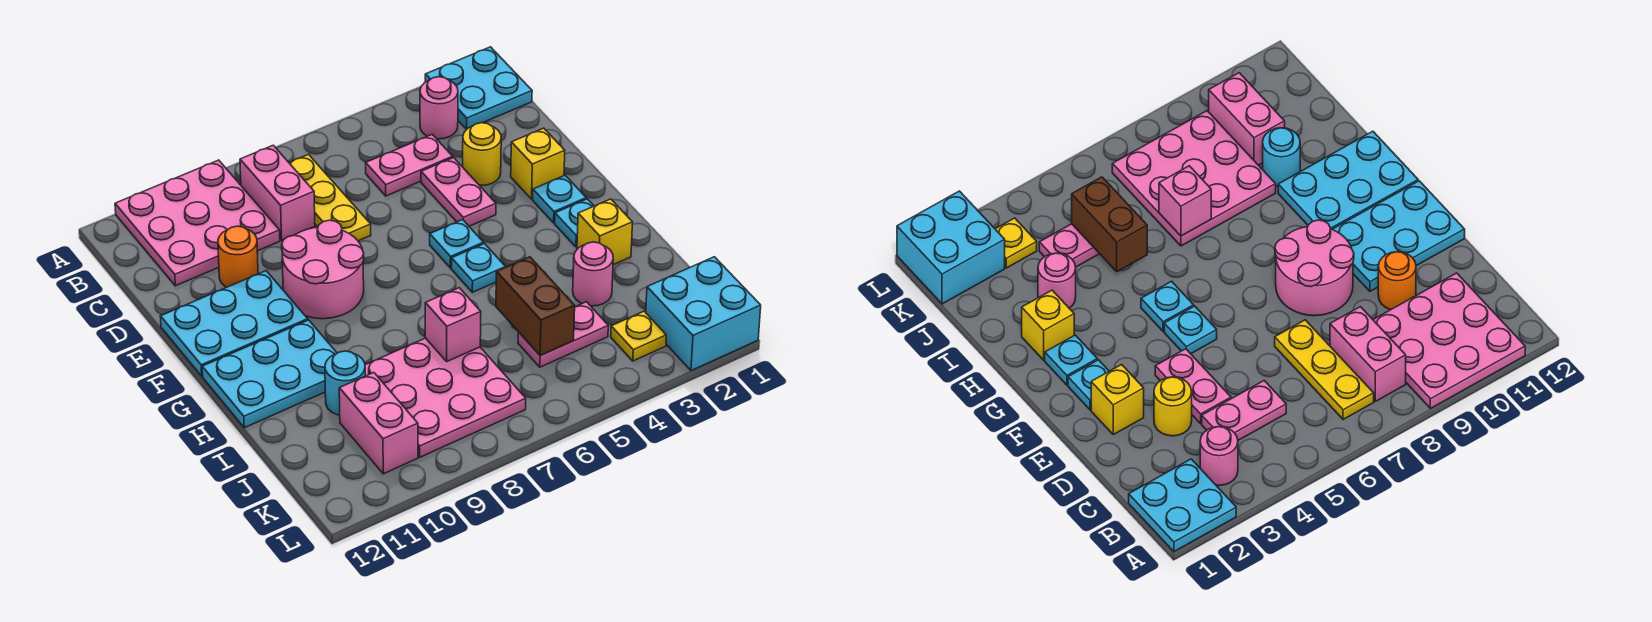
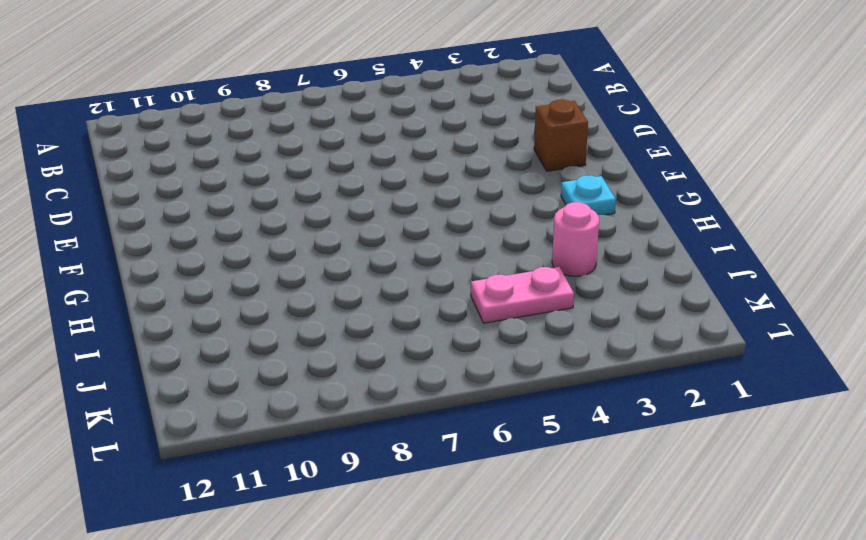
brown brick E2 level 1 -> yellow brick E2 level 1
none -> cyan plate A1:B2 level 1
none -> pink plate A9:C11 level 1
none -> pink round brick B3 level 1

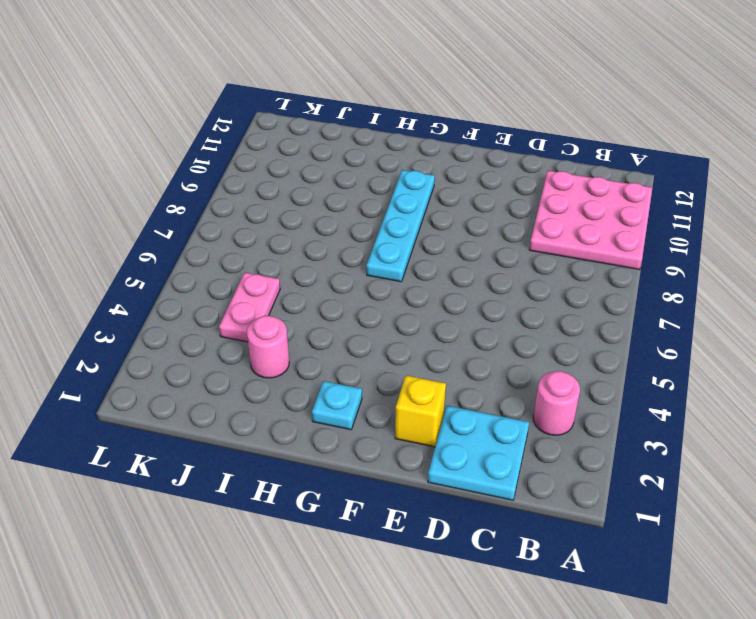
cyan plate C1:D2 level 1 -> cyan plate A1:B2 level 1
cyan plate G7:G10 level 1 -> cyan plate G10:H12 level 1
none -> yellow plate B7:D7 level 1
none -> pink brick B8:C8 level 1
none -> pink plate C4:C5 level 1

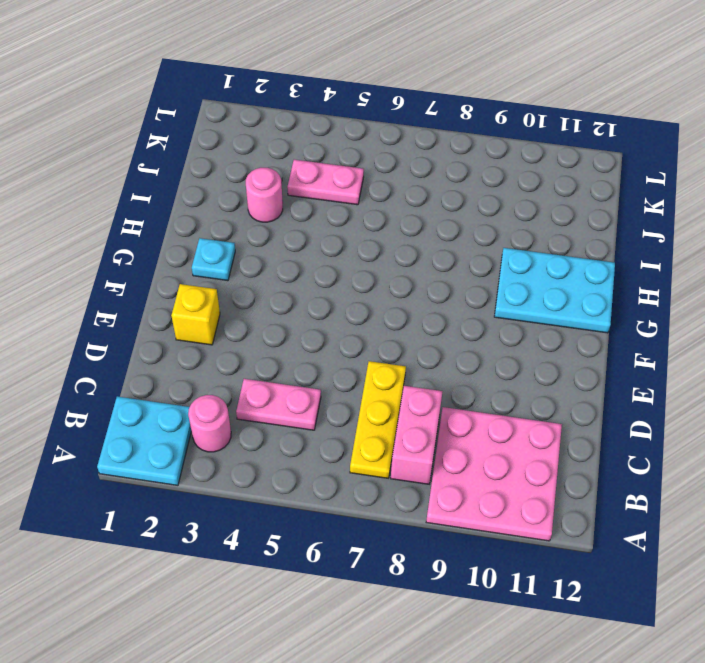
none -> yellow round brick D3 level 1
none -> pink plate D4:E4 level 1
none -> orange round brick D10 level 1

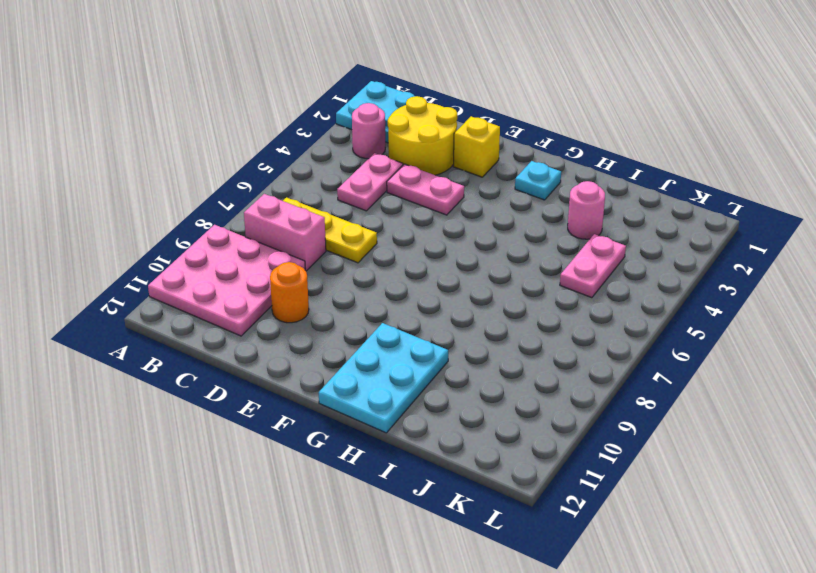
yellow round brick C2:D3 level 1 -> yellow round brick D3 level 1
none -> pink round brick E8:F9 level 1
none -> cyan plate E10:F12 level 1
none -> cyan plate F2 level 1

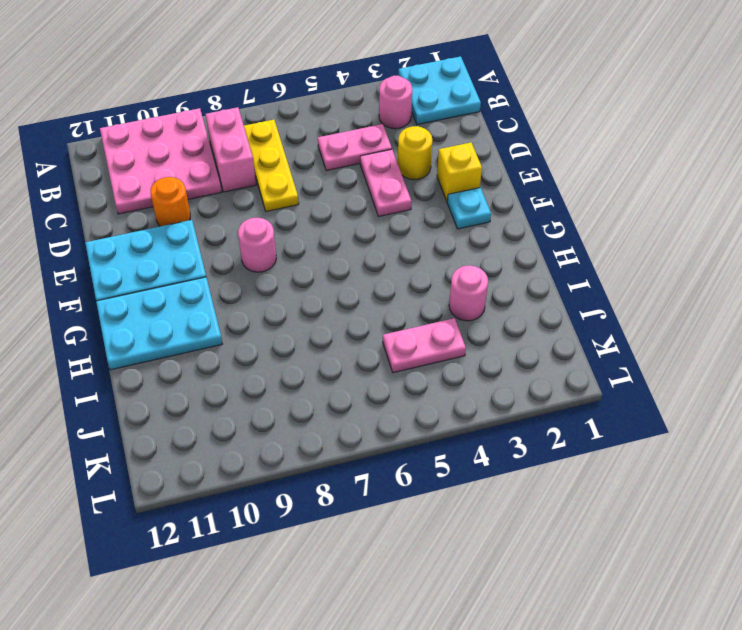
pink round brick F8 level 1 -> pink round brick E8:F9 level 1
none -> cyan plate F5 level 1
none -> cyan plate G2 level 1
none -> cyan plate G5 level 1

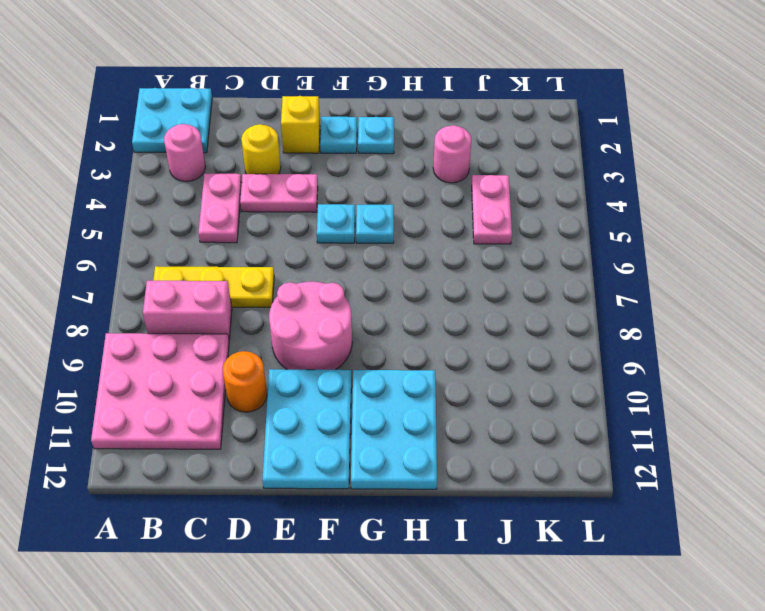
none -> yellow brick H2 level 1
none -> pink plate I7:K9 level 1
none -> cyan round brick I10 level 1

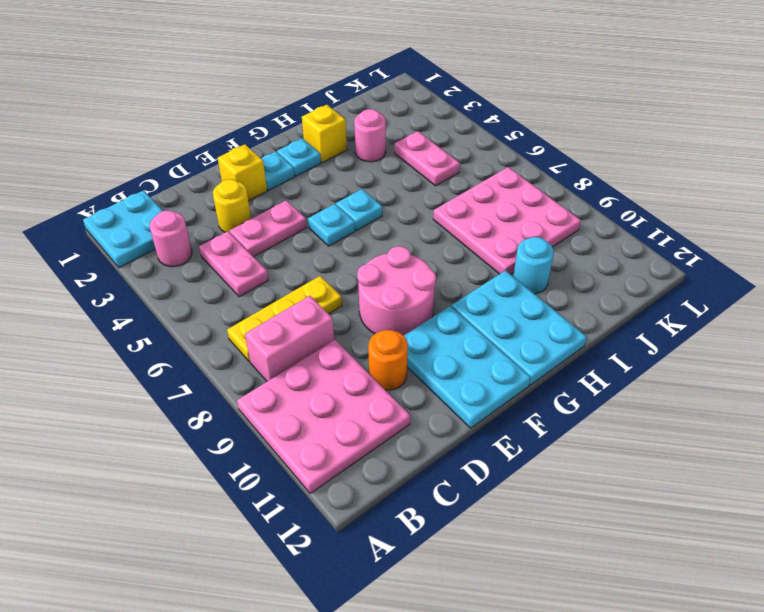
none -> pink brick J10:K10 level 1
none -> cyan brick K1:L2 level 1
none -> yellow plate K3 level 1

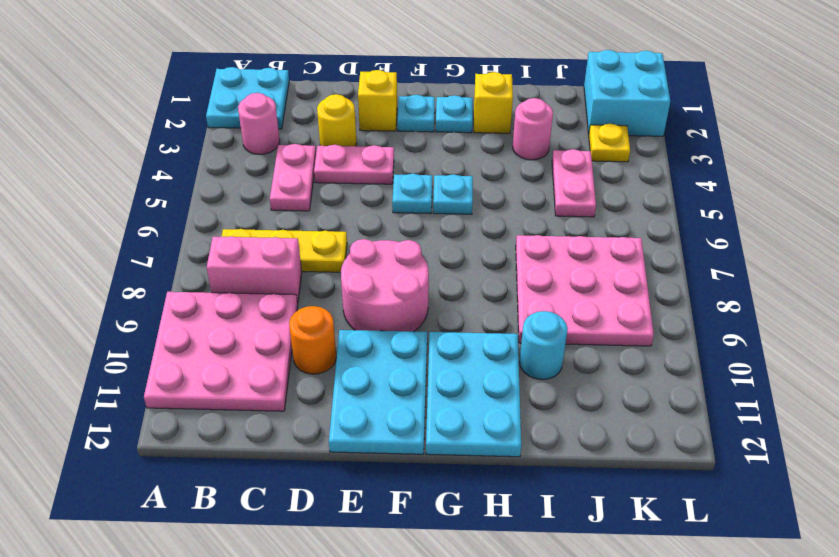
none -> pink brick J10:K10 level 1
none -> brown brick I5:J5 level 2
none -> pink brick I7 level 2

